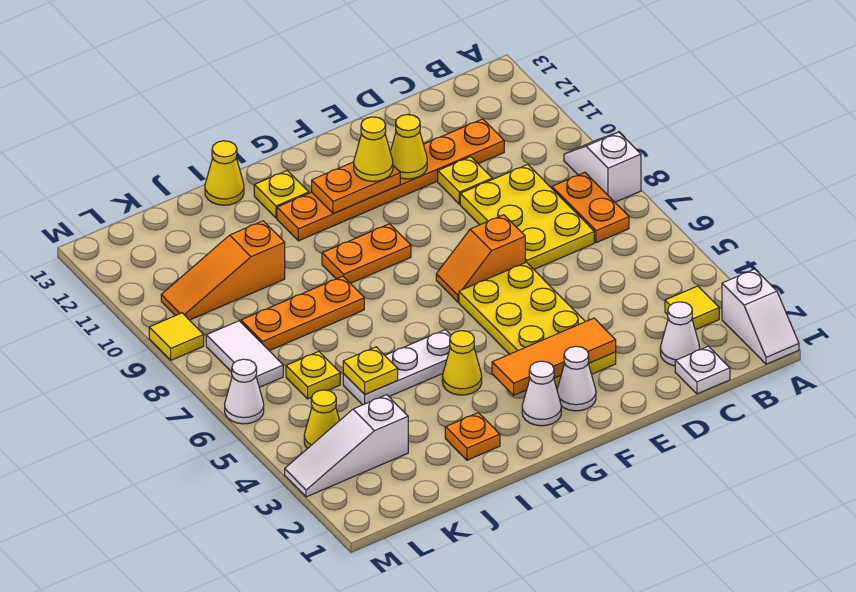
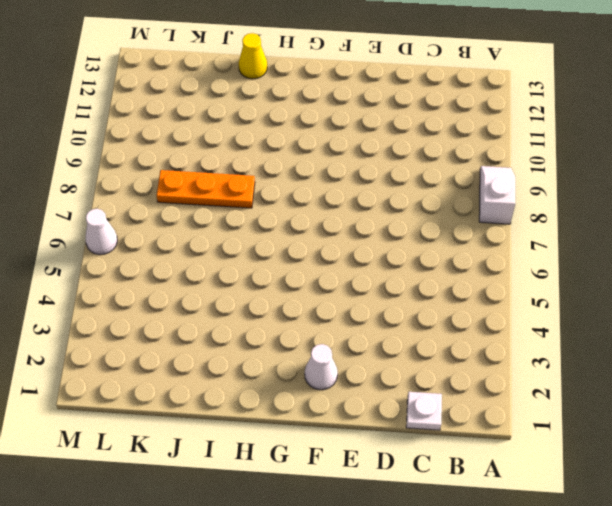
none -> white slope A1:A2 level 1 top 2
none -> yellow tile B3 level 1
none -> orange plate B7:B8 level 1
none -> white cone C2 level 1

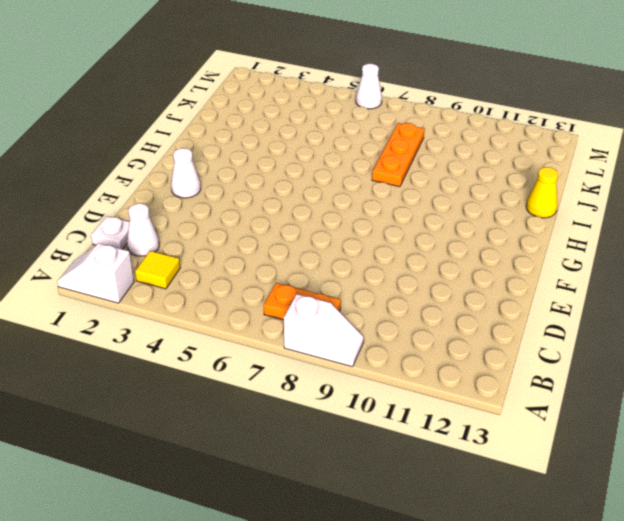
none -> yellow plate C7:D9 level 1
none -> orange plate C11:H11 level 1
none -> yellow plate D10 level 1
none -> yellow plate E3:F6 level 1

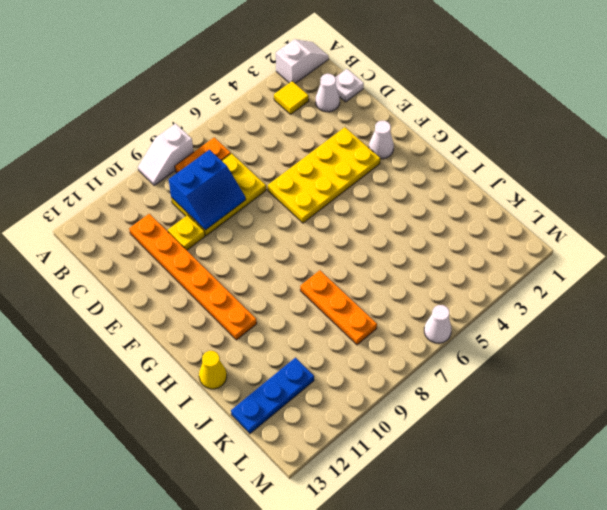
blue slope C8:D9 level 2 top C -> none
blue plate K11:K13 level 1 -> none
none -> orange slope E7:F7 level 1 top E
none -> white cone G2 level 1
none -> orange plate G9:H9 level 1
none -> yellow cone H4 level 1

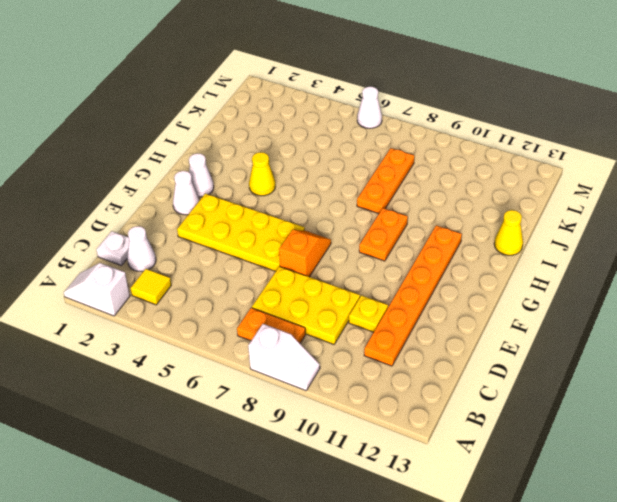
none -> white plate H5:J5 level 1
none -> yellow plate H12 level 1
none -> orange plate I2 level 1
none -> orange slope J10:L10 level 1 top J

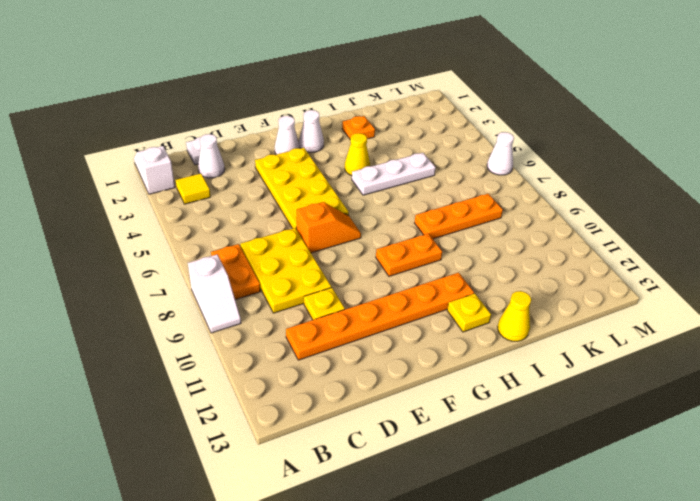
none -> orange slope J10:L10 level 1 top J
none -> white slope K3:M3 level 1 top K
none -> yellow plate K6 level 1
none -> yellow cone L4 level 1

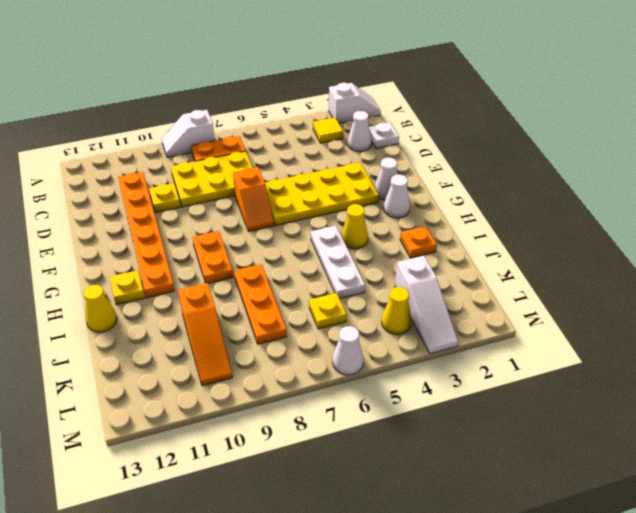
none -> white tile L7:L8 level 1
none -> yellow tile M9 level 1
none -> orange tile E3:G3 level 2
none -> yellow cone E11 level 2

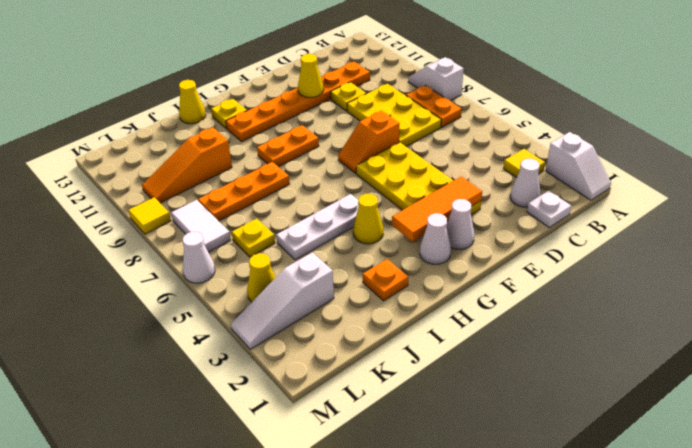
none -> orange plate F11:G11 level 2
none -> yellow plate J5 level 2
none -> yellow cone F11 level 3

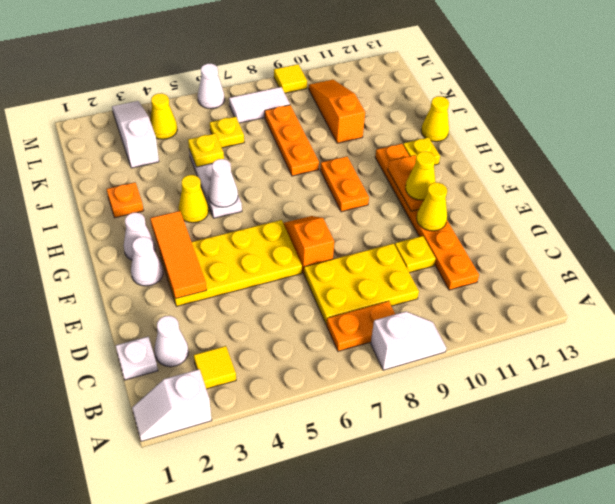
white cone H5 level 2 -> none

